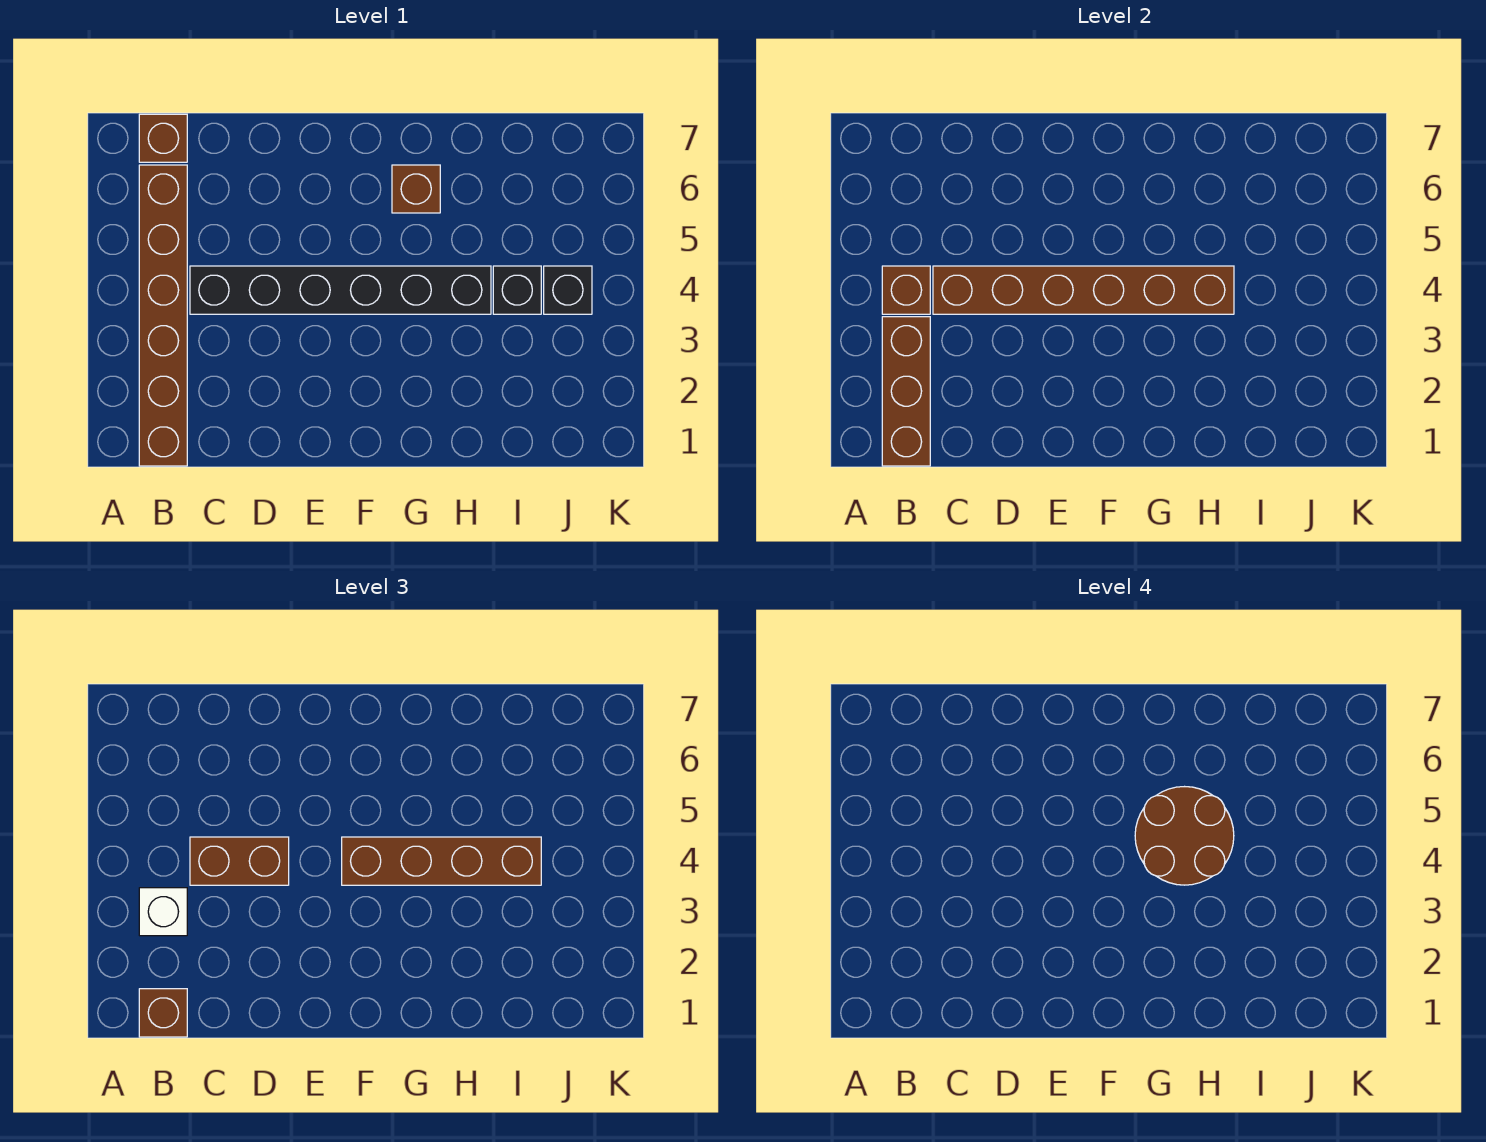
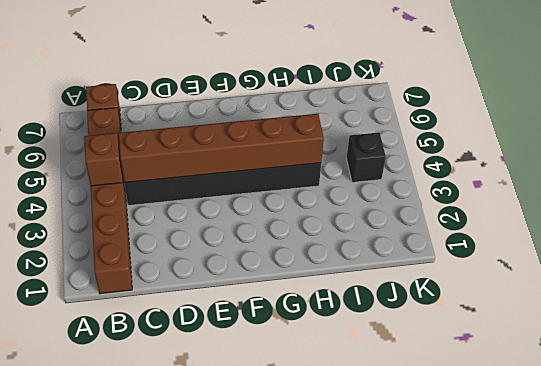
none -> brown brick G6 level 1
none -> black brick I4 level 1
none -> brown brick B1:B3 level 2

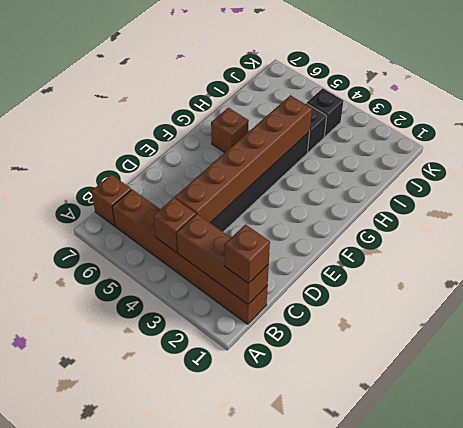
none -> white brick B3 level 3
none -> brown brick C4:D4 level 3
none -> brown brick F4:I4 level 3

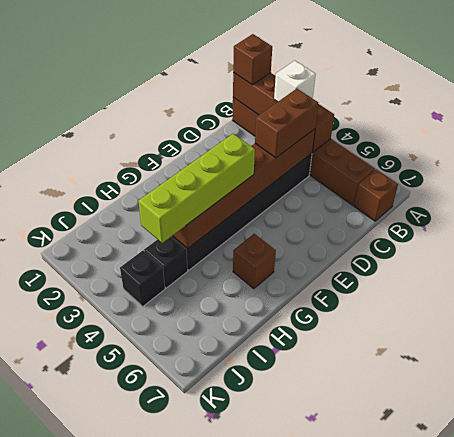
lime brick F4:I4 level 3 -> brown brick F4:I4 level 3
none -> brown round brick G4:H5 level 4

